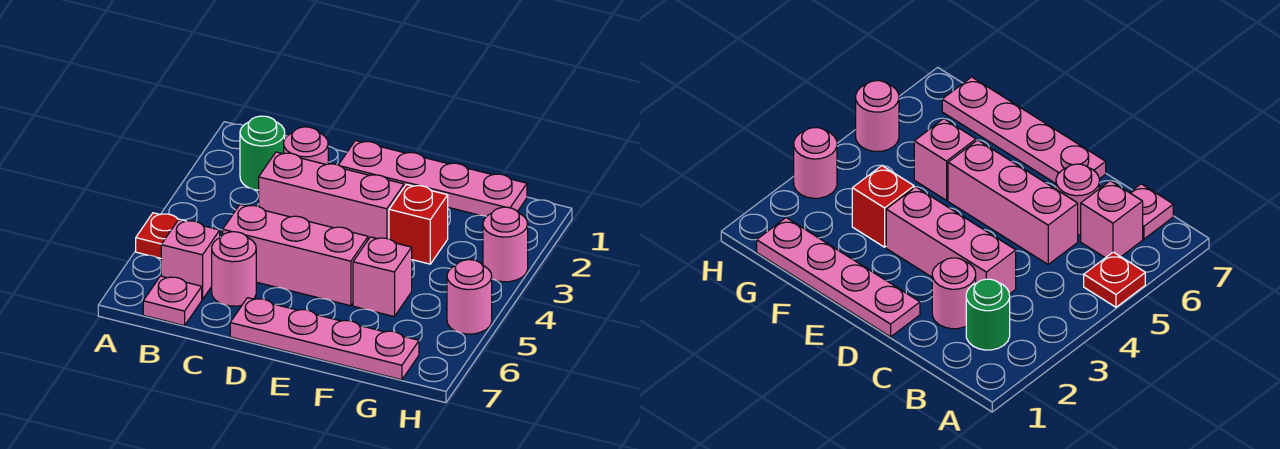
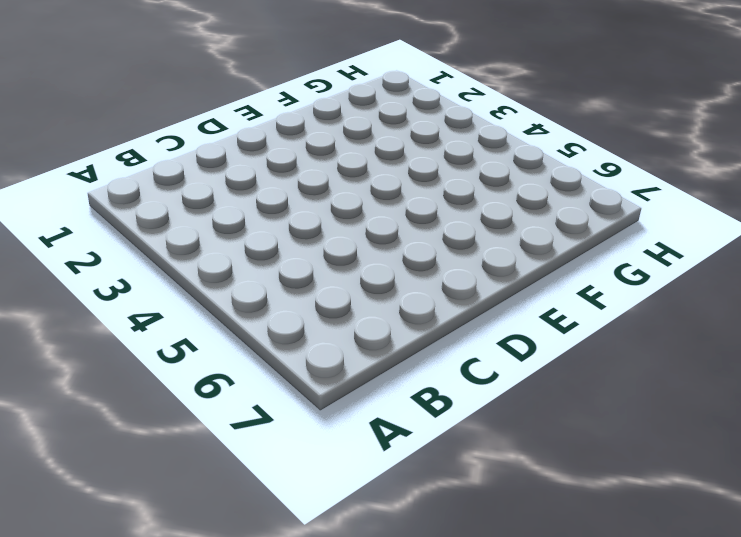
none -> red plate A5 level 1
none -> green round brick B2 level 1
none -> pink brick B6 level 1

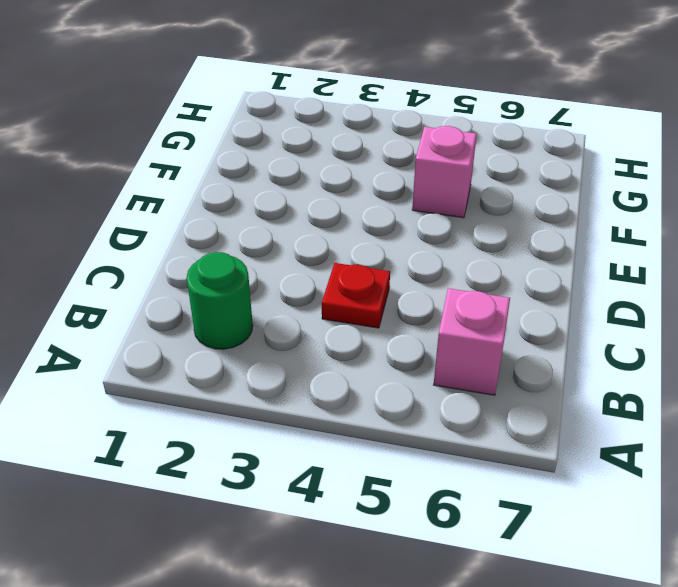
red plate C4 level 1 -> red plate A5 level 1
none -> pink plate B7 level 1
none -> pink round brick C2 level 1
none -> pink brick C3:E3 level 1

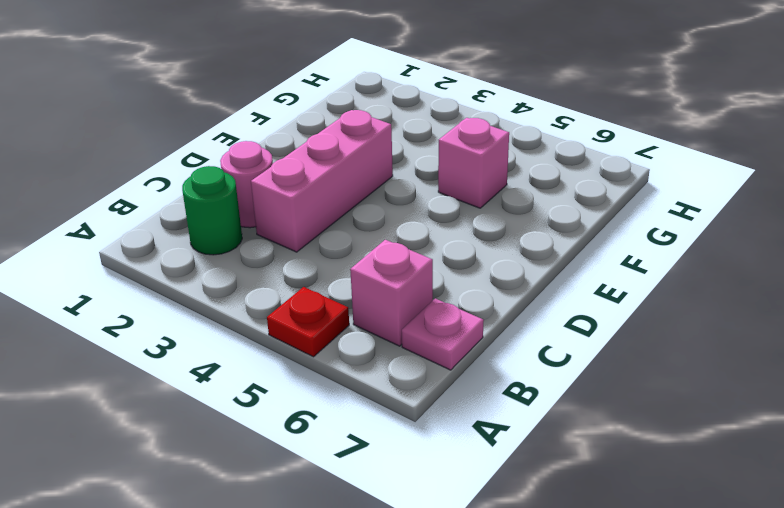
none -> pink brick C5:E5 level 1
none -> pink round brick C6 level 1
none -> pink plate D1:G1 level 1

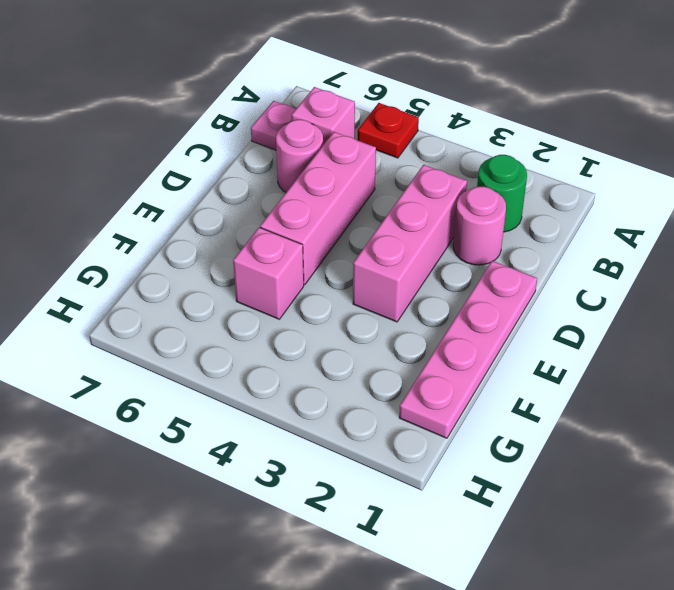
none -> pink plate D7:G7 level 1
none -> red brick F3 level 1
none -> pink round brick H3 level 1

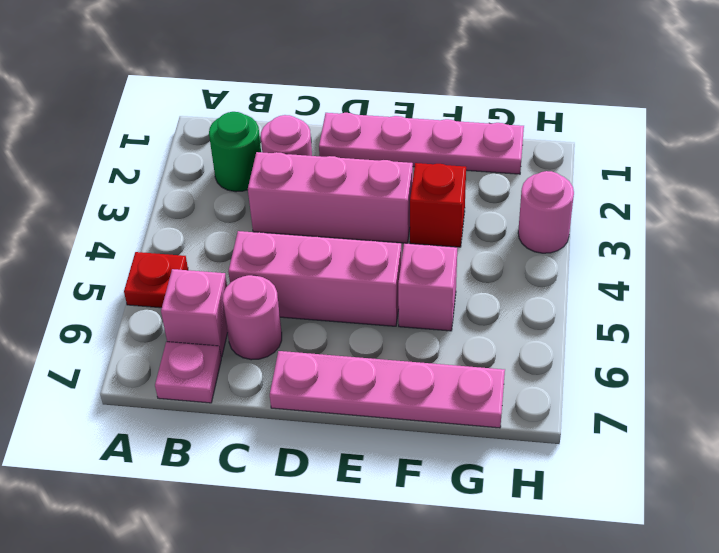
none -> pink round brick H5 level 1

